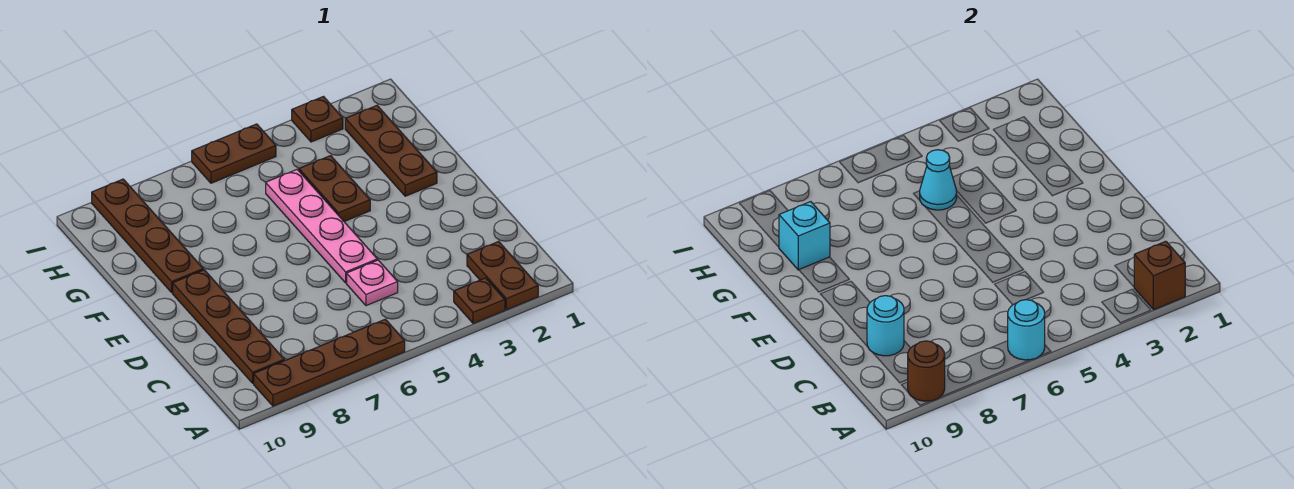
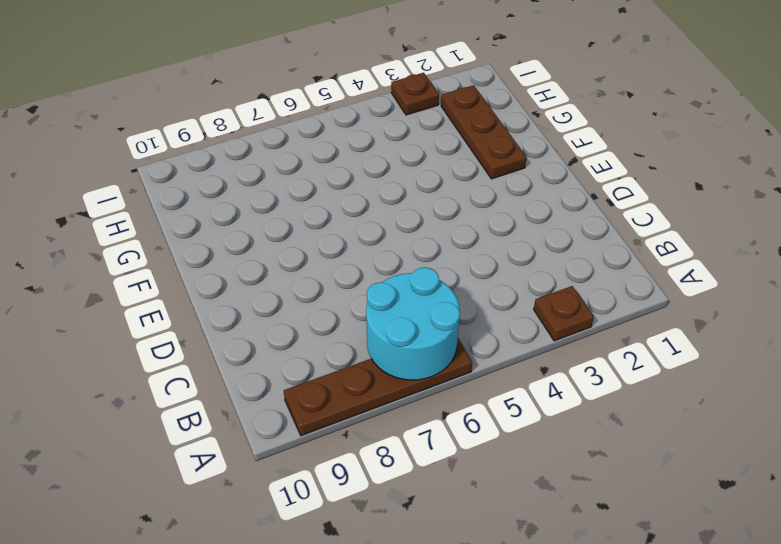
cyan round brick A6:B7 level 2 -> cyan round brick A6 level 2
none -> brown plate A2:B2 level 1
none -> brown plate B9:E9 level 1
none -> pink plate C5 level 1

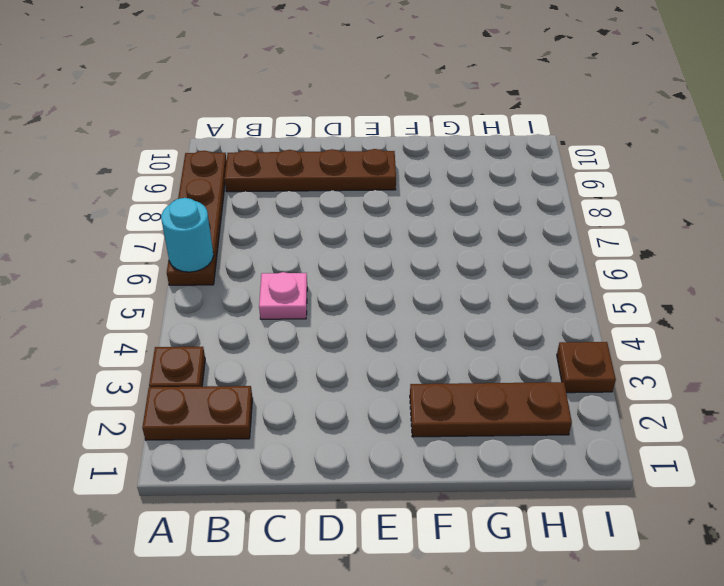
none -> pink plate D5:G5 level 1
none -> brown plate F4:G4 level 1
none -> brown plate F9:I9 level 1

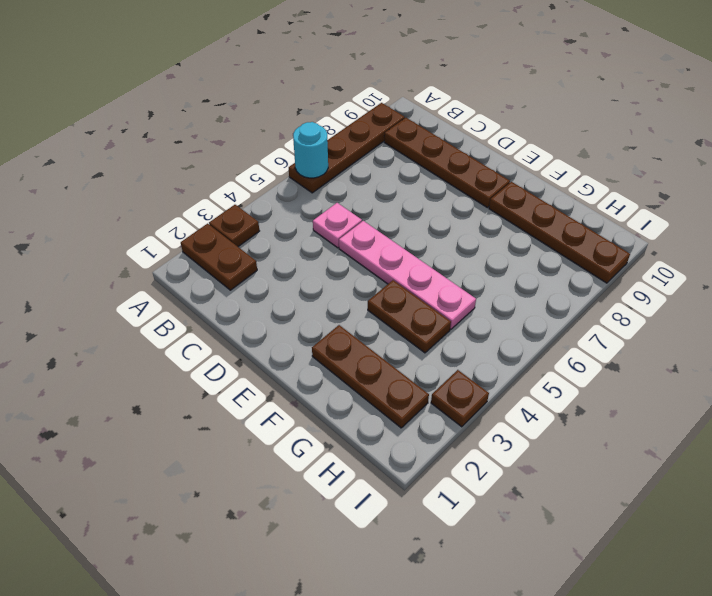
none -> brown plate I5:I6 level 1
none -> brown brick A2 level 2
none -> brown round brick A9 level 2

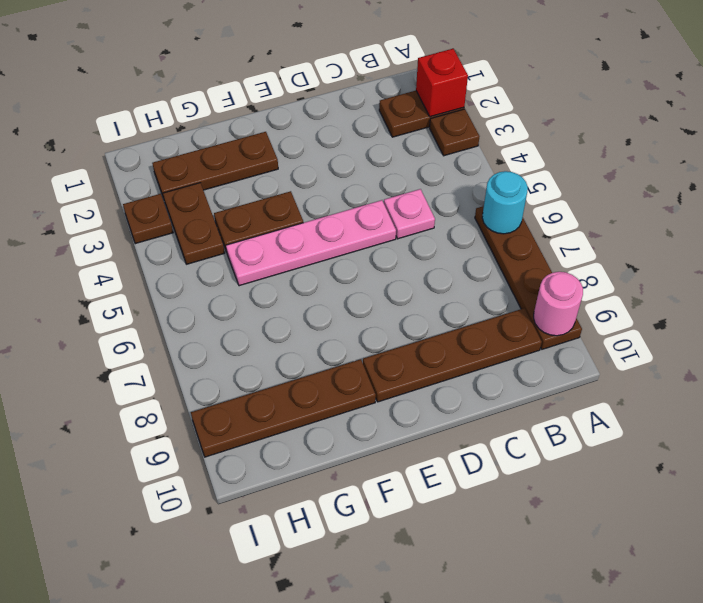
red brick A2 level 2 -> brown brick A2 level 2
pink round brick A9 level 2 -> brown round brick A9 level 2
brown plate H3:H4 level 1 -> brown plate I5:I6 level 1
none -> cyan round brick C9 level 2
none -> cyan cone G5 level 2
none -> cyan brick G9 level 2

